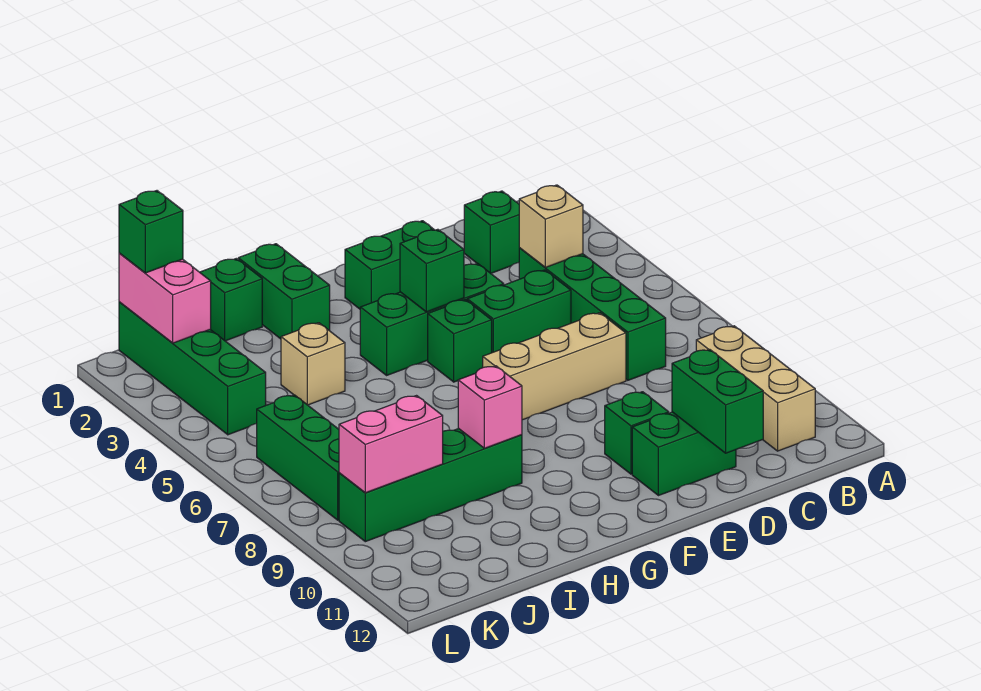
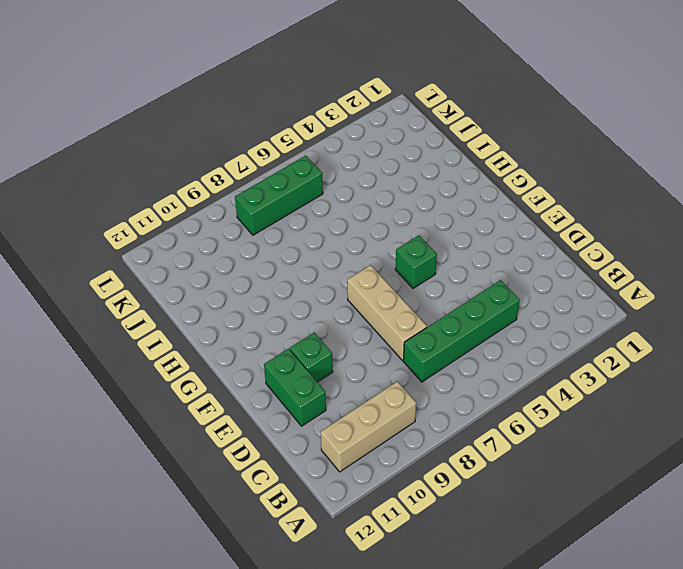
none -> green brick C2 level 1
none -> green brick D5:E5 level 1
none -> green brick E2:F2 level 1

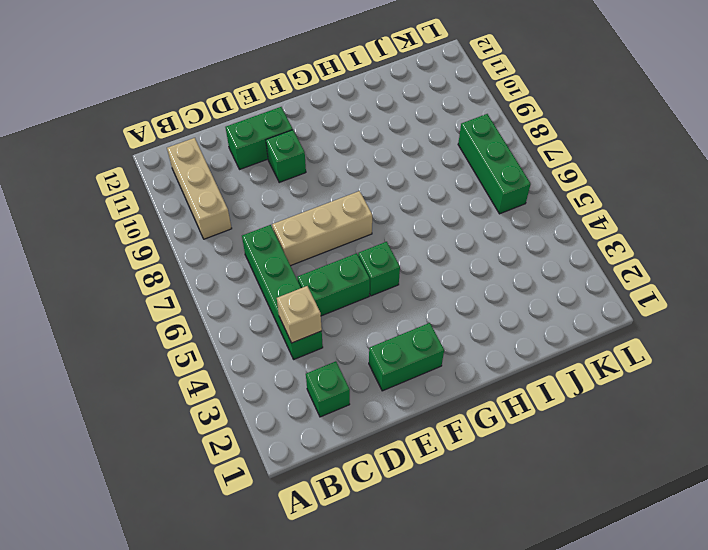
none -> green brick E4:G4 level 1
none -> green brick H1:H2 level 1
none -> green brick H9:K9 level 1

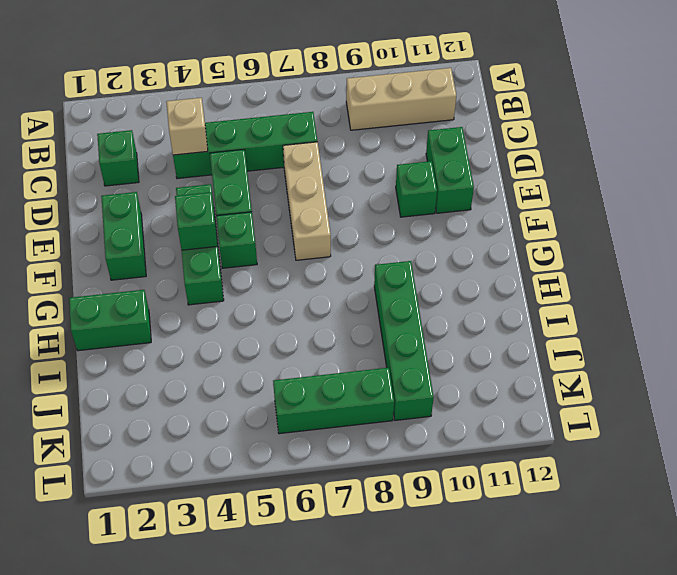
none -> green brick I1 level 1
none -> tan brick I4 level 1
none -> green brick K1:K4 level 1

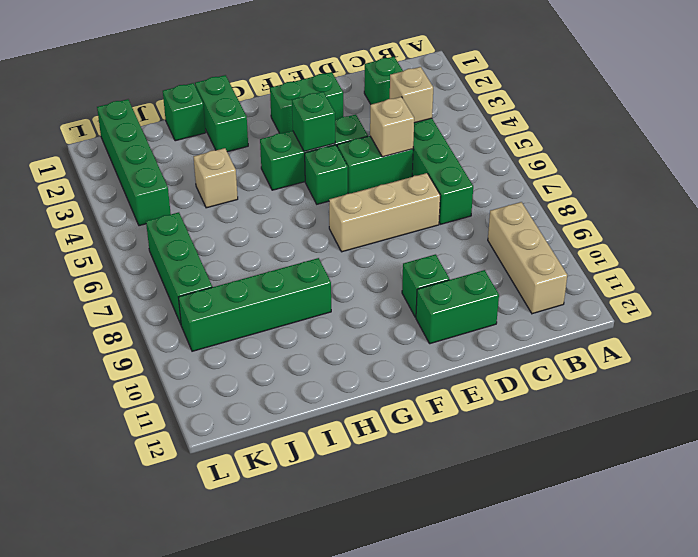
tan brick D5 level 2 -> none
none -> green brick D11:D12 level 2
none -> pink brick H9 level 2
none -> pink brick J9:K9 level 2

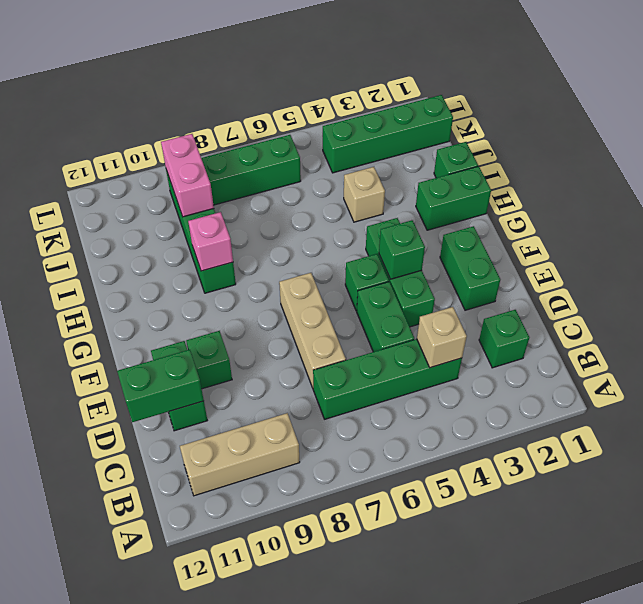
none -> pink brick K1:K2 level 2
none -> green brick K1 level 3

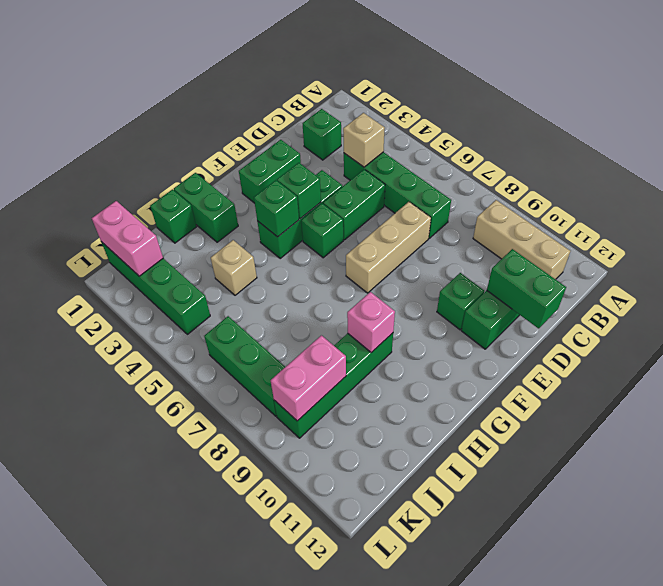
green brick G4 level 2 -> green brick K1 level 3

